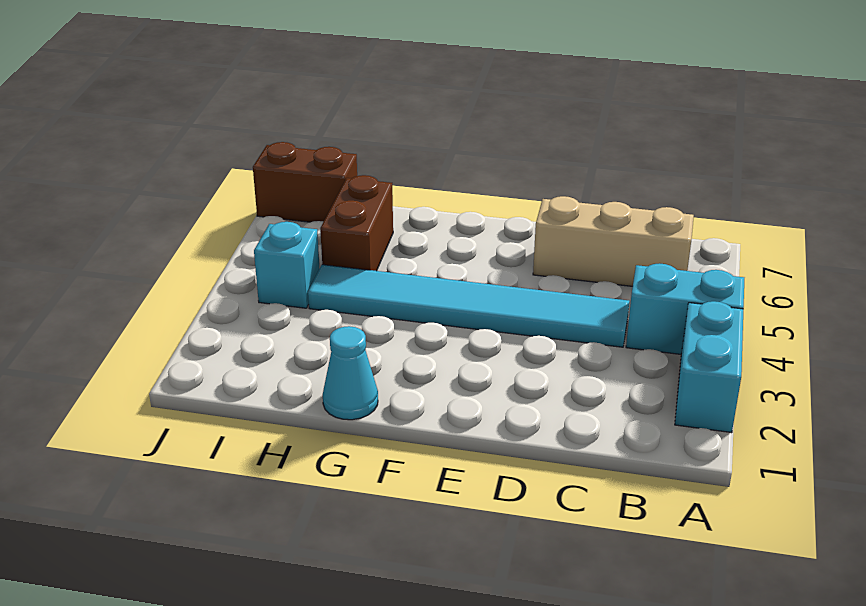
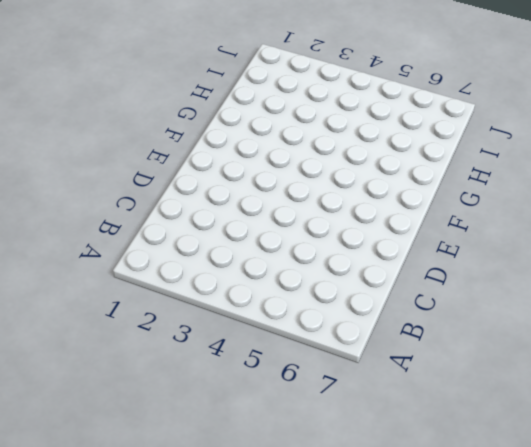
none -> cyan brick A2:A3 level 1
none -> cyan brick A4:B4 level 1

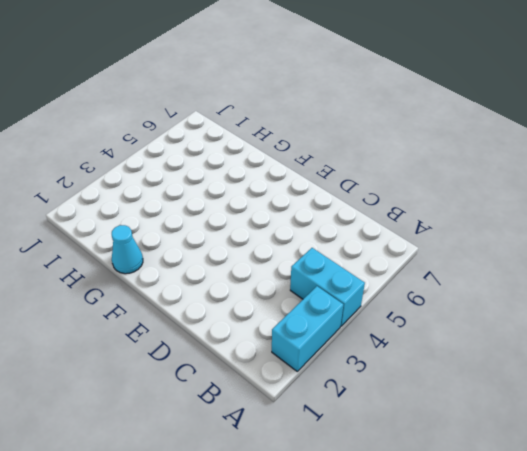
none -> tan brick B6:D6 level 1
none -> cyan tile C4:H4 level 1

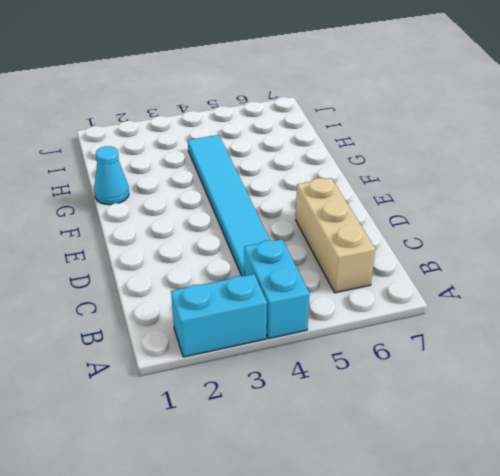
none -> brown brick H5:H6 level 1
none -> cyan brick I4 level 1

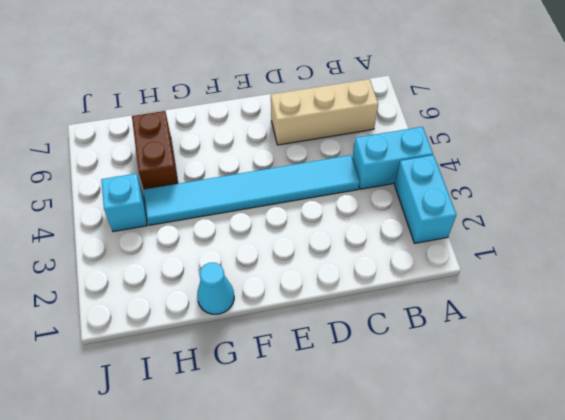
none -> brown brick I7:J7 level 1

